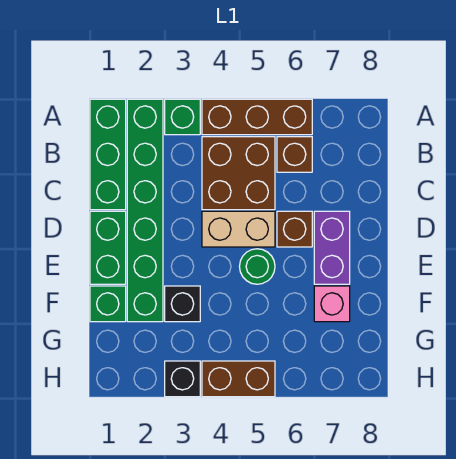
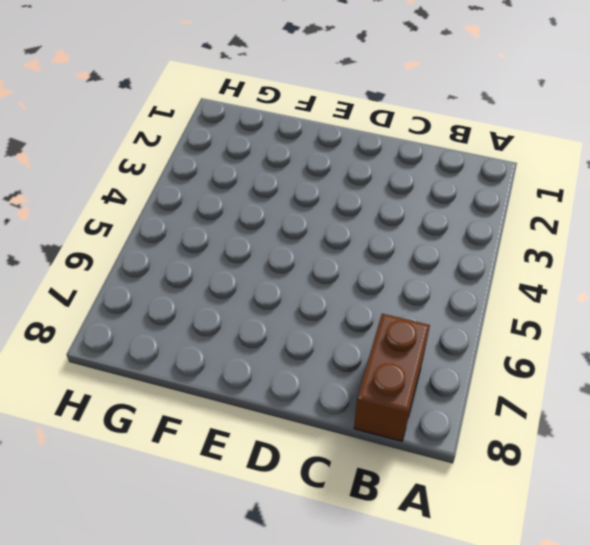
brown brick B7:B8 level 1 -> brown brick H4:H5 level 1
none -> green brick A1:C1 level 1
none -> green brick A2:F2 level 1
none -> green brick A3 level 1

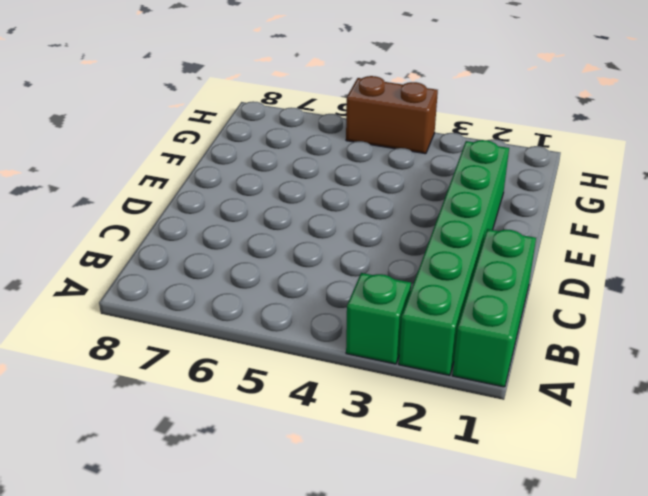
none -> brown brick A4:A6 level 1
none -> brown brick B4:C5 level 1
none -> brown brick B6 level 1

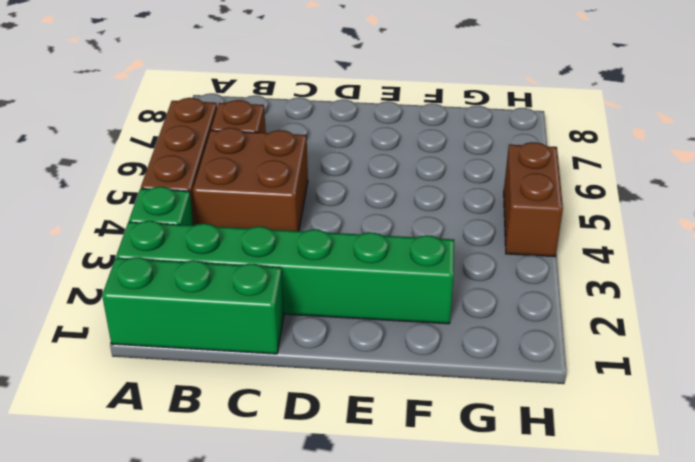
none -> green brick D1:E1 level 1
none -> tan brick D4:D5 level 1
none -> brown brick D6 level 1

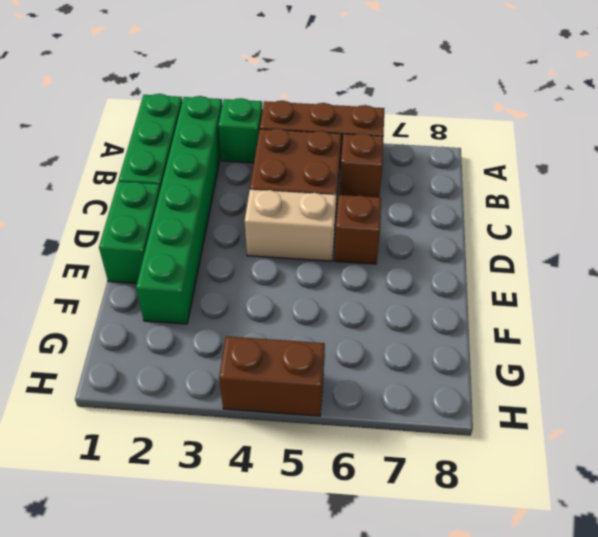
none -> purple brick D7:E7 level 1
none -> green round brick E5 level 1
none -> green brick F1 level 1

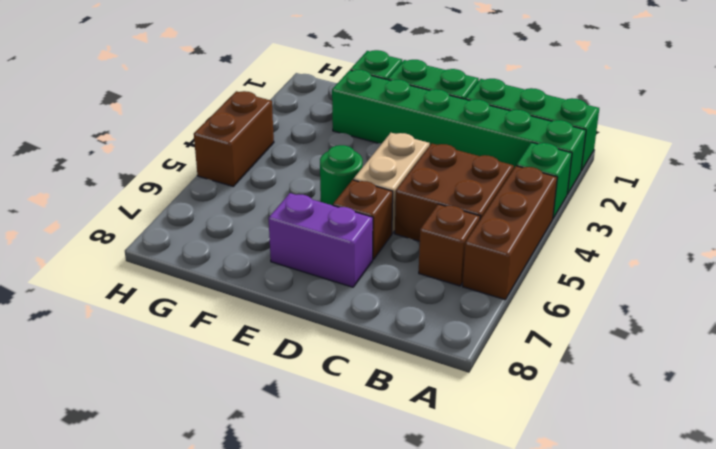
none -> black brick F3 level 1
none -> pink brick F7 level 1
none -> black brick H3 level 1

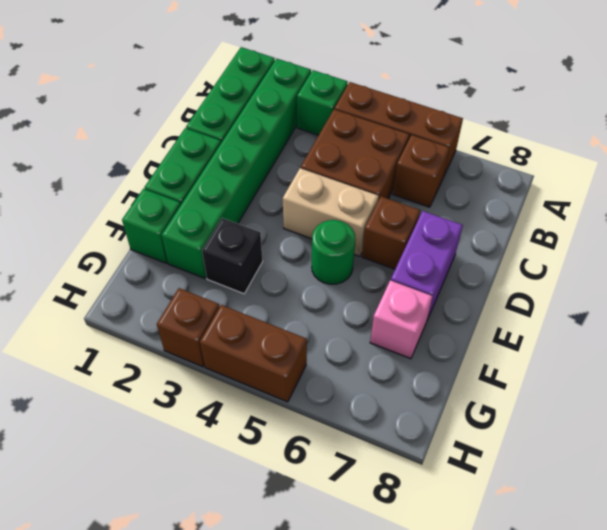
brown brick H3 level 1 -> black brick H3 level 1

